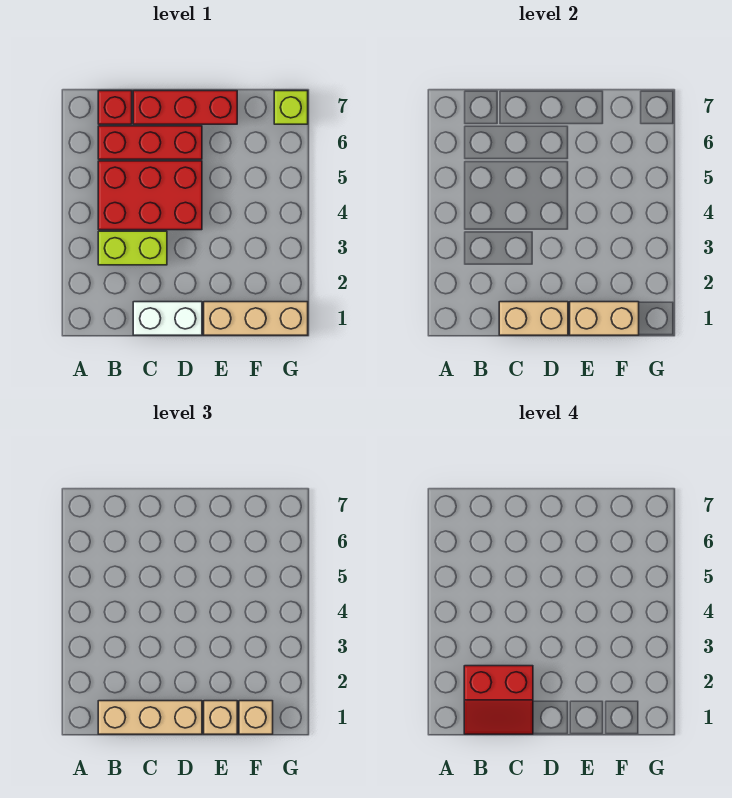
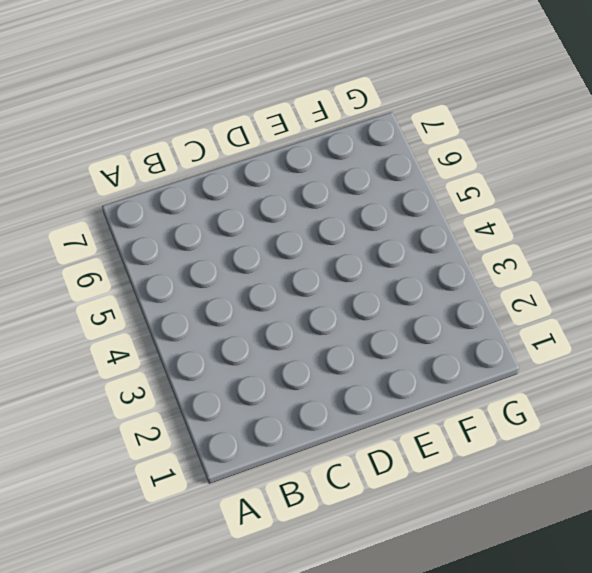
none -> lime brick B3:C3 level 1
none -> red brick B4:D5 level 1
none -> red brick B6:D6 level 1

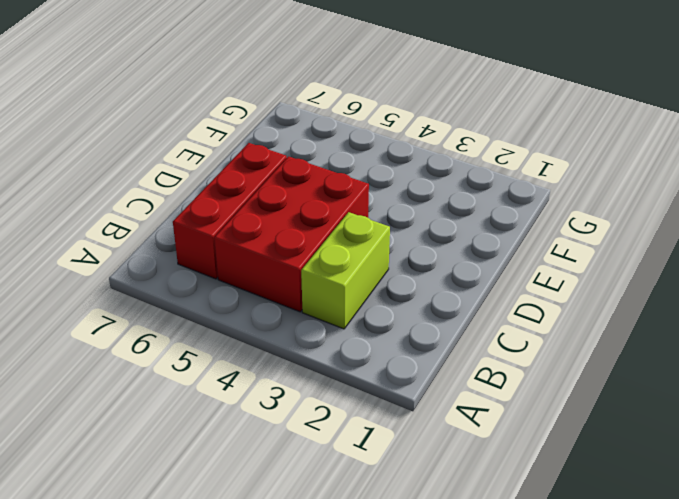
none -> red brick B7 level 1
none -> white brick C1:D1 level 1
none -> red brick C7:E7 level 1

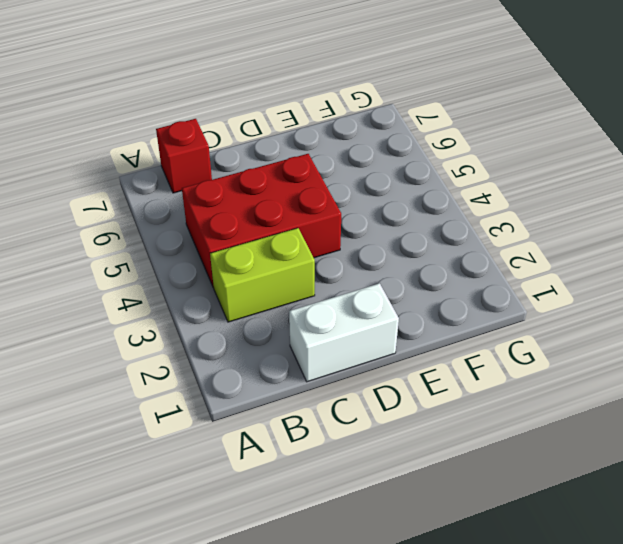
none -> red brick B6:D6 level 1
none -> red brick C7:E7 level 1
none -> tan brick E1:G1 level 1

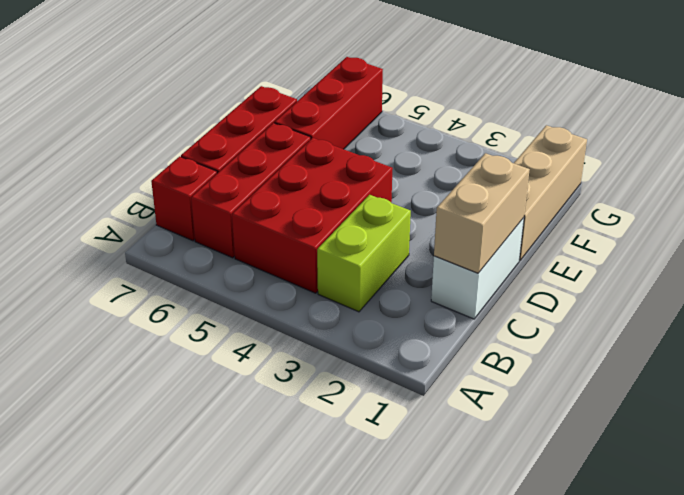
red brick E6:G6 level 1 -> none
none -> lime brick G7 level 1
none -> tan brick E1:F1 level 2
none -> tan brick B1:D1 level 3

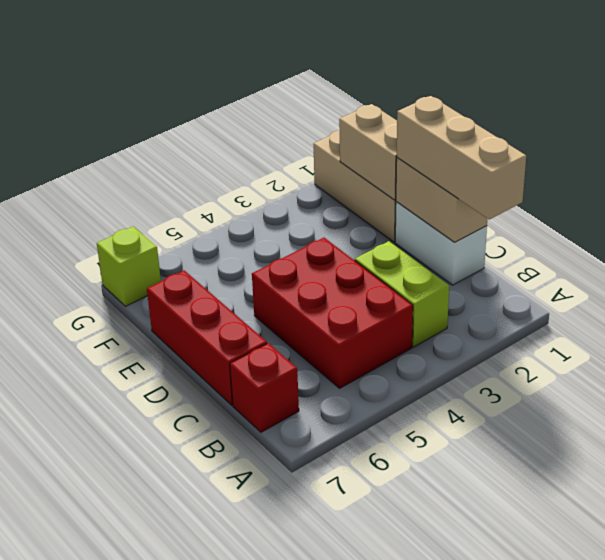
none -> red brick B6:D6 level 1
none -> tan brick E1 level 3
none -> tan brick F1 level 3

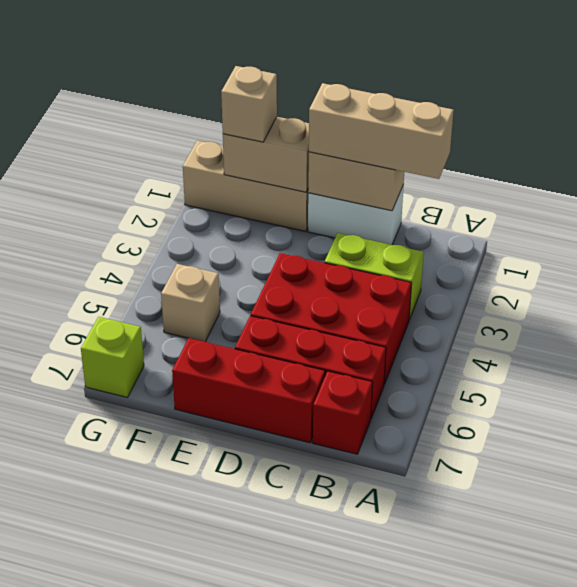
tan brick F5 level 1 -> tan brick E1 level 3
none -> red slope B1:C2 level 4 top 2

